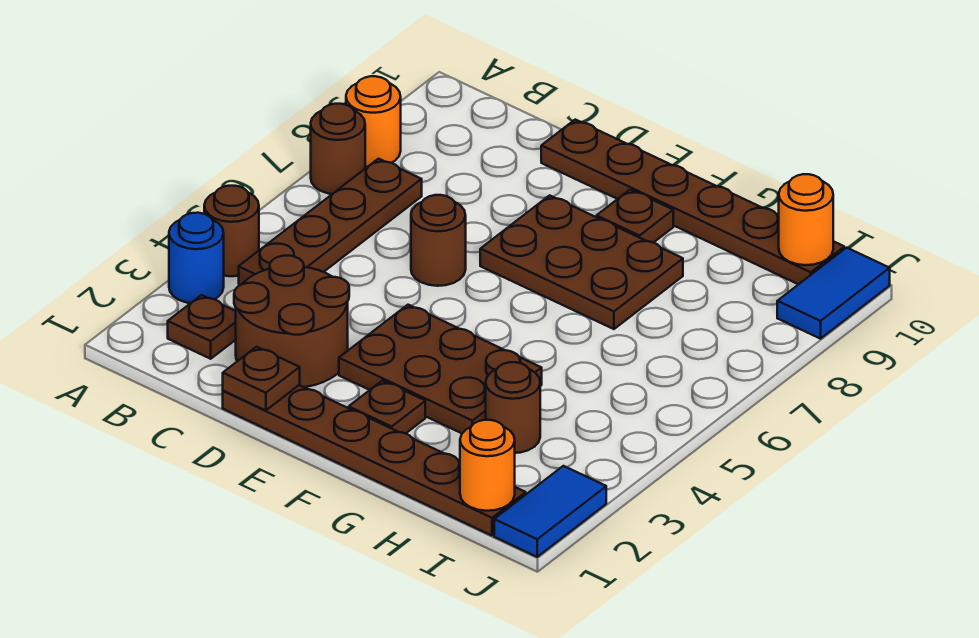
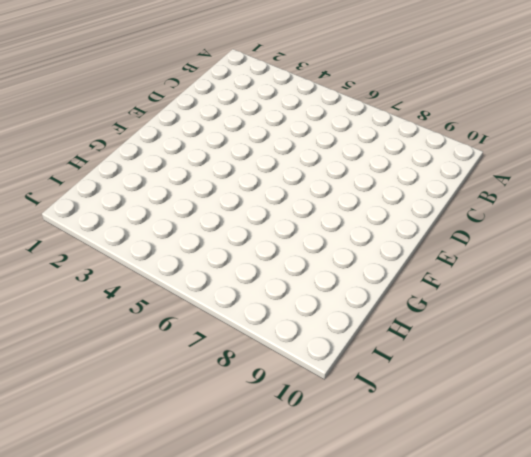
none -> blue round brick A3 level 1
none -> brown round brick A4 level 1
none -> brown round brick A7 level 1

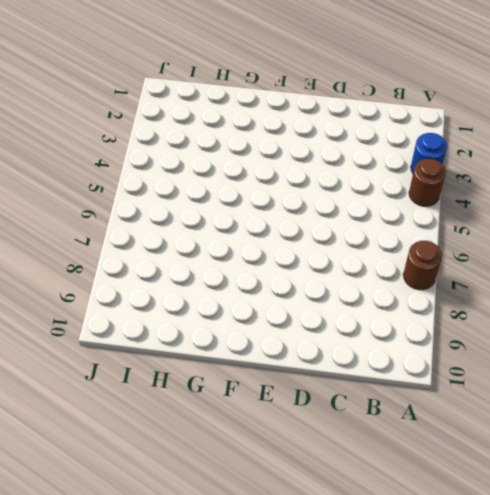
none -> orange round brick A8 level 1
none -> brown plate B2 level 1
none -> brown plate B4:B7 level 1

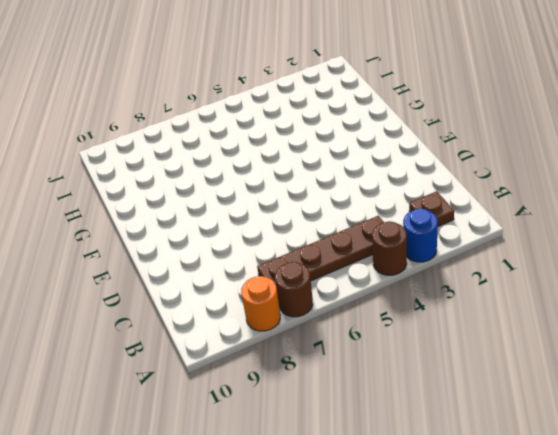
none -> brown round brick C2:D3 level 1
none -> brown plate D1:I1 level 1
none -> brown round brick D6 level 1

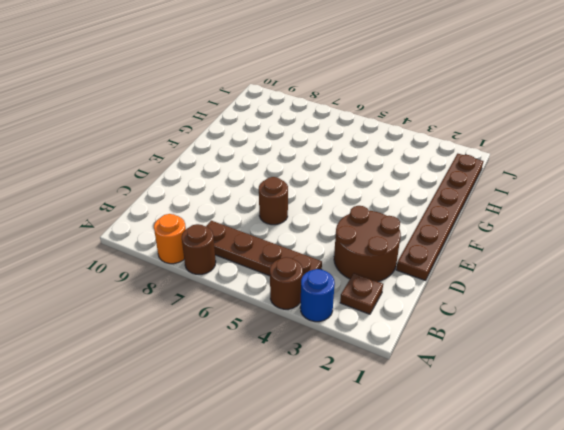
none -> brown plate D10:I10 level 1
none -> brown plate E3:G4 level 1
none -> brown plate E7:G8 level 1

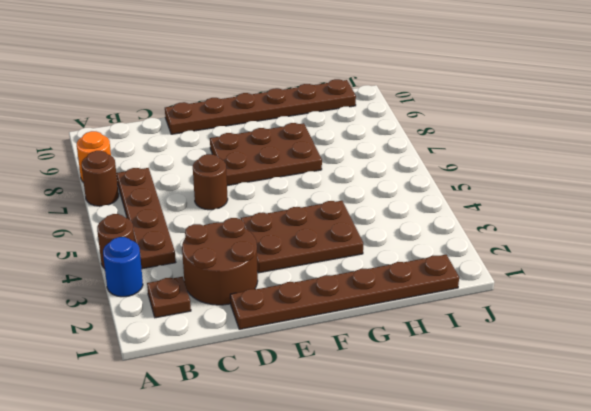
none -> brown plate F2 level 1
none -> brown plate F9 level 1
none -> brown round brick H3 level 1

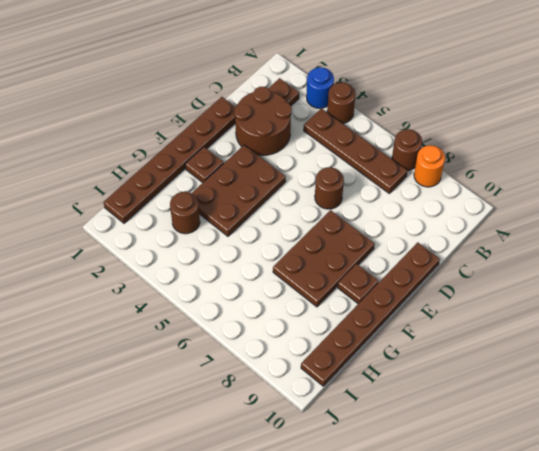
none -> blue tile J1:J2 level 1
none -> blue tile J9:J10 level 1
none -> brown plate D1 level 2

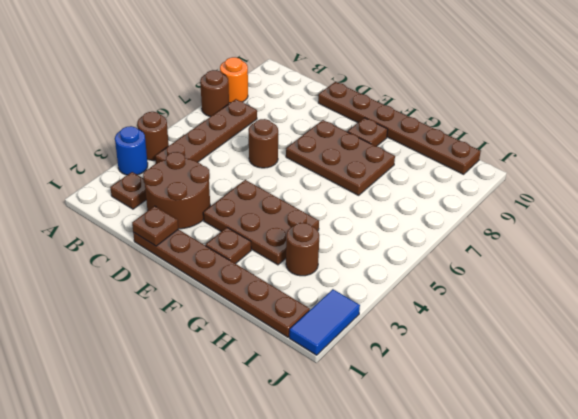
none -> blue tile J9:J10 level 1
none -> orange round brick I1 level 2
none -> orange round brick I10 level 2

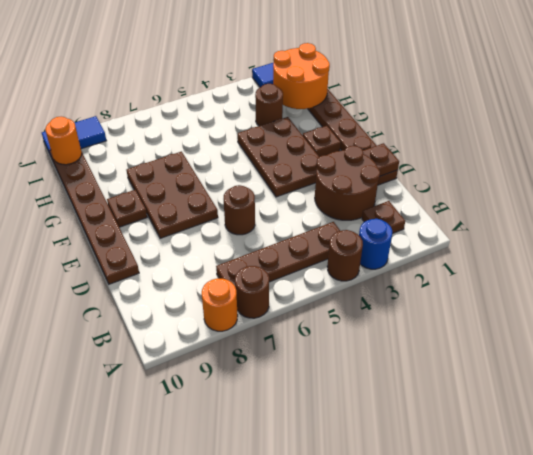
orange round brick H1:I2 level 2 -> orange round brick I1 level 2

